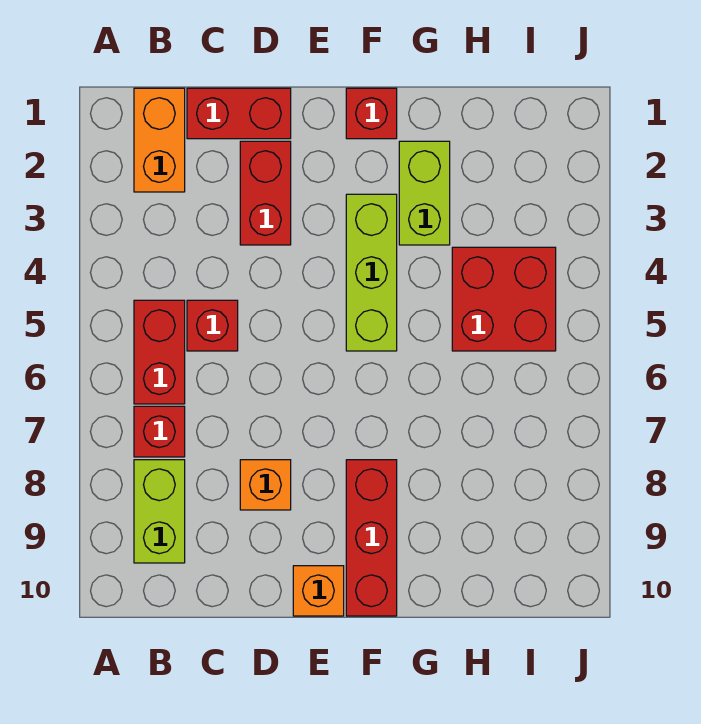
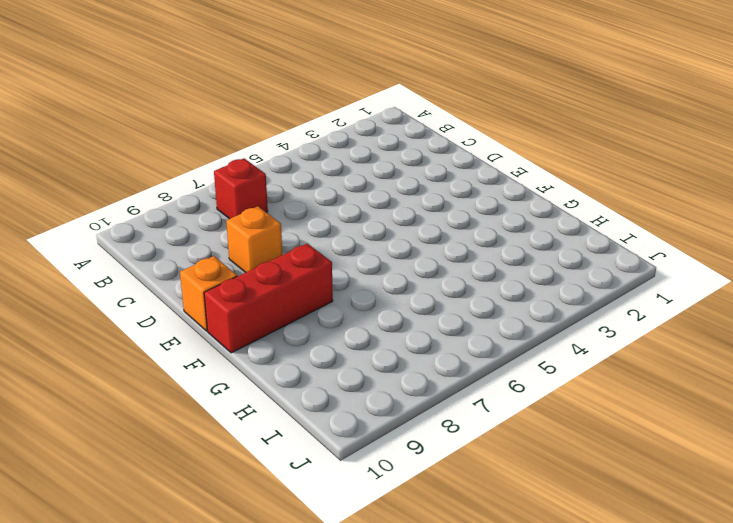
none -> orange brick B1:B2 level 1
none -> red brick B5:B6 level 1
none -> lime brick B8:B9 level 1

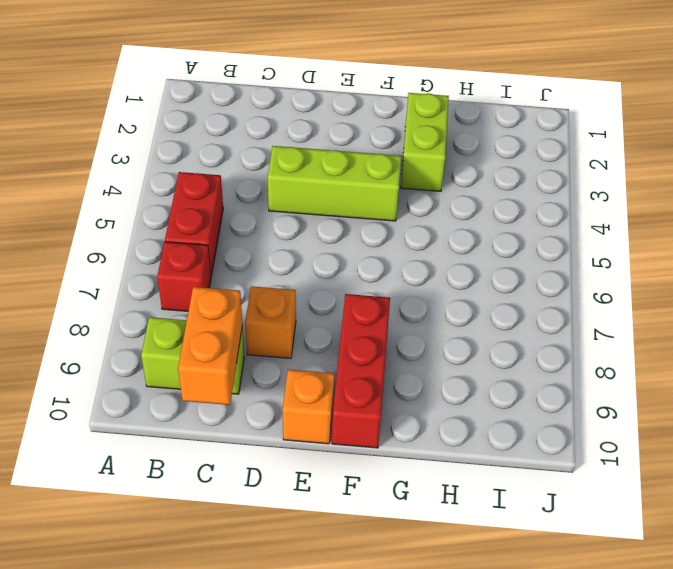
lime brick B9:C9 level 1 -> lime brick B8:B9 level 1
orange brick C9:C10 level 2 -> orange brick B1:B2 level 1
lime brick D4:F4 level 1 -> lime brick F3:F5 level 1
none -> red brick C1:D1 level 1
none -> red brick C5 level 1
none -> red brick D2:D3 level 1

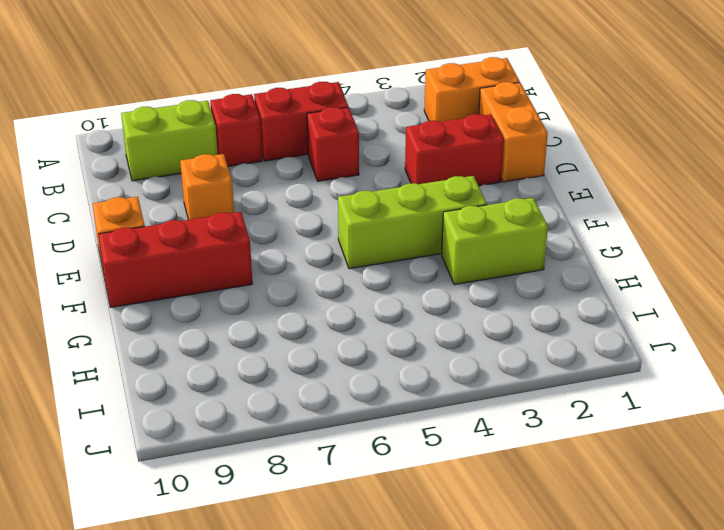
orange brick C1:D1 level 1 -> red brick C1:D1 level 1
none -> red brick F1 level 1
none -> red brick H4:I5 level 1

